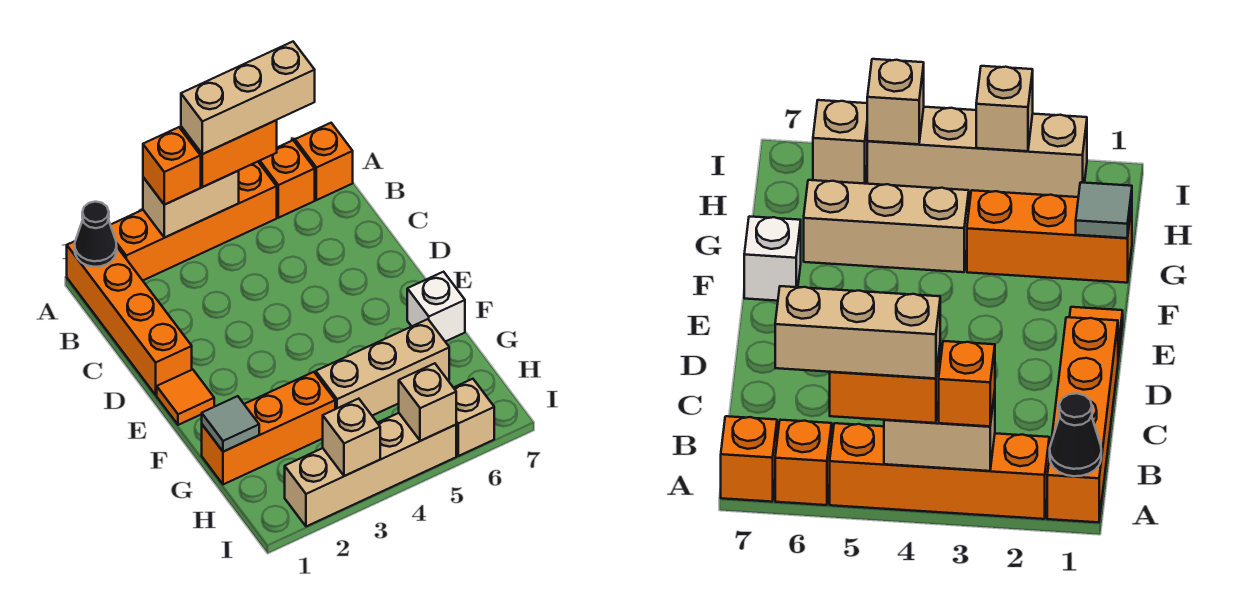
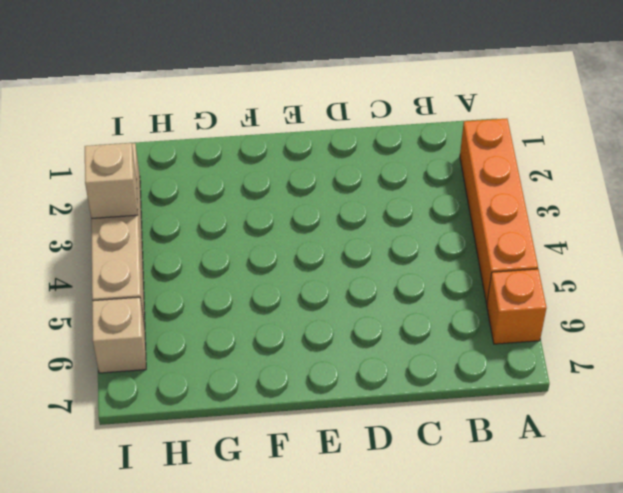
none -> orange brick A1:D1 level 1
none -> orange brick A7 level 1
none -> orange tile E1 level 1

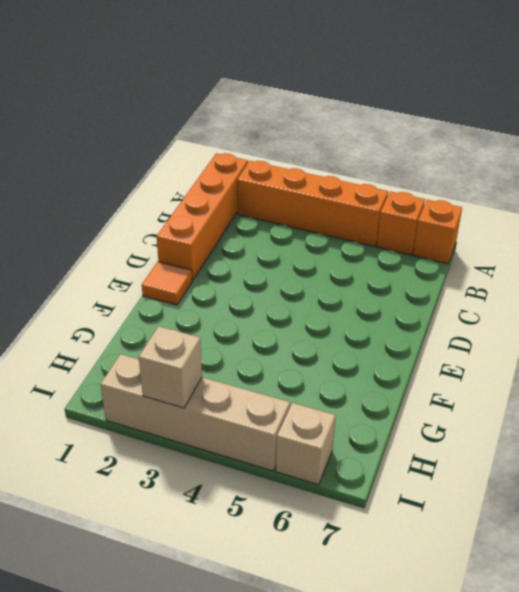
none -> white brick F7 level 1
none -> orange brick G1:G3 level 1
none -> tan brick G4:G6 level 1

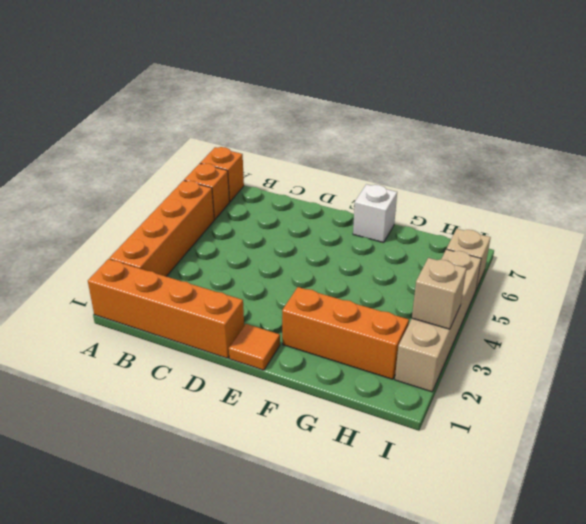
orange brick F2:H2 level 1 -> orange brick G1:G3 level 1
none -> tan brick G4:G6 level 1
none -> black cone A1 level 2
none -> tan brick A3:A4 level 2

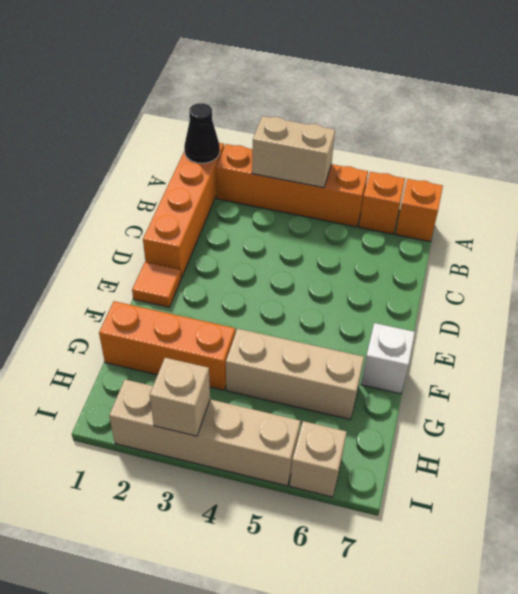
none -> grey tile G1 level 2
none -> tan brick I5 level 2
none -> orange brick A3 level 3

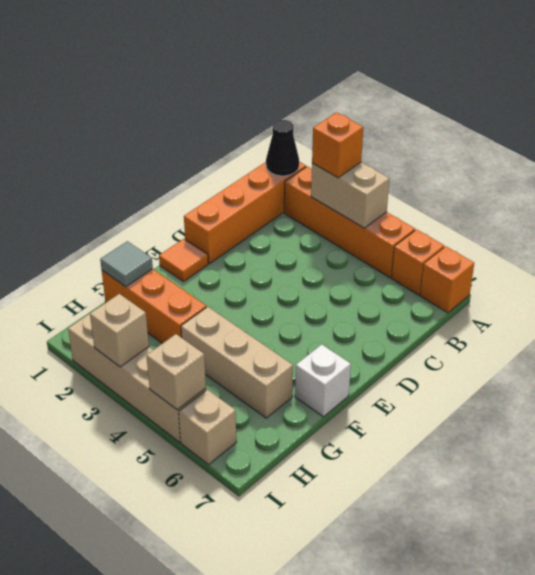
none -> orange brick A4:A5 level 3
none -> tan brick A4:A6 level 4

